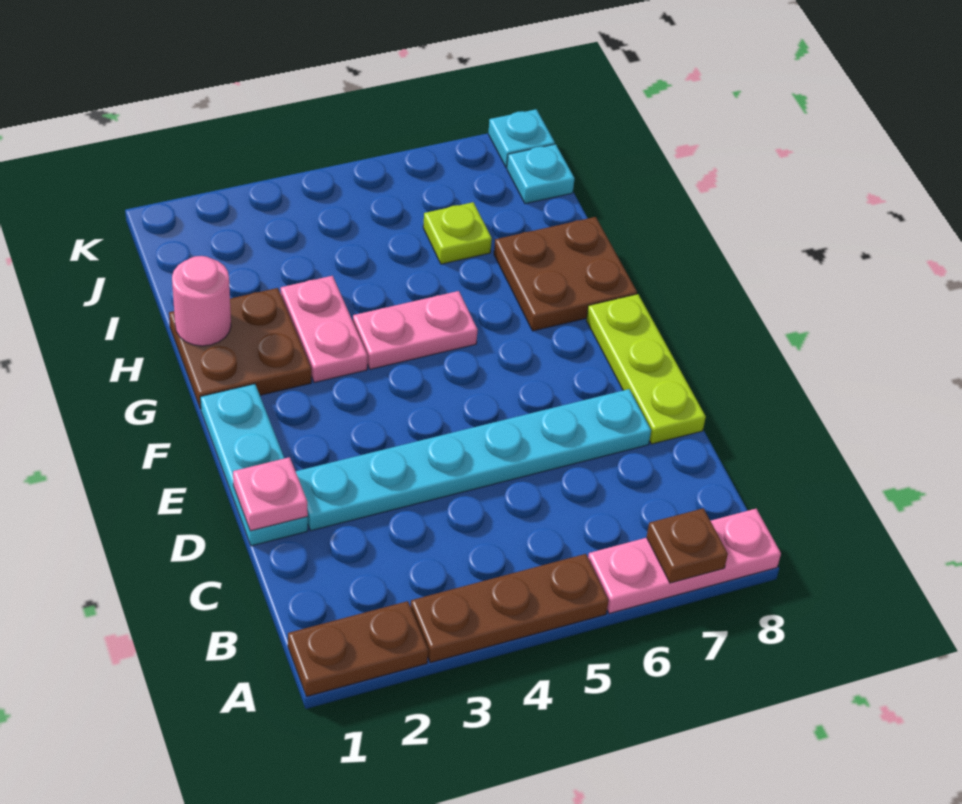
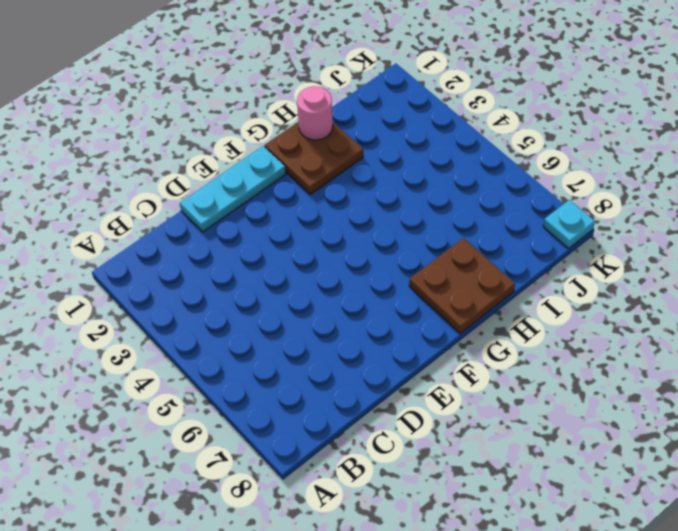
none -> brown plate A1:A2 level 1
none -> brown plate A3:A5 level 1
none -> pink plate A6:A8 level 1

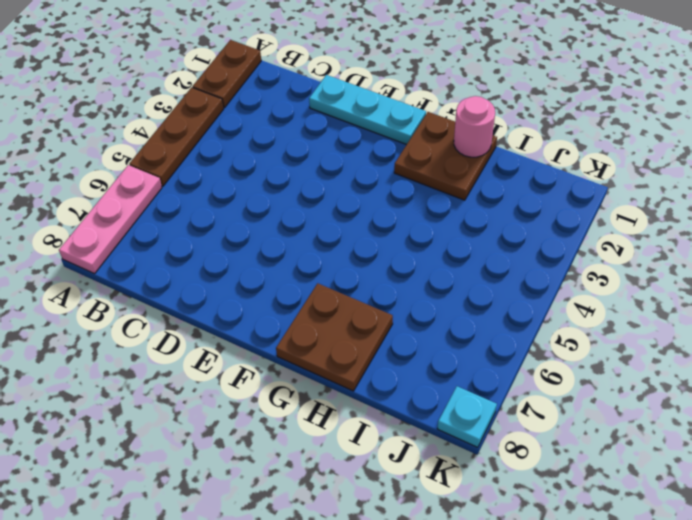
none -> cyan plate D2:D7 level 1
none -> lime plate D8:F8 level 1
none -> pink plate G3:H3 level 1

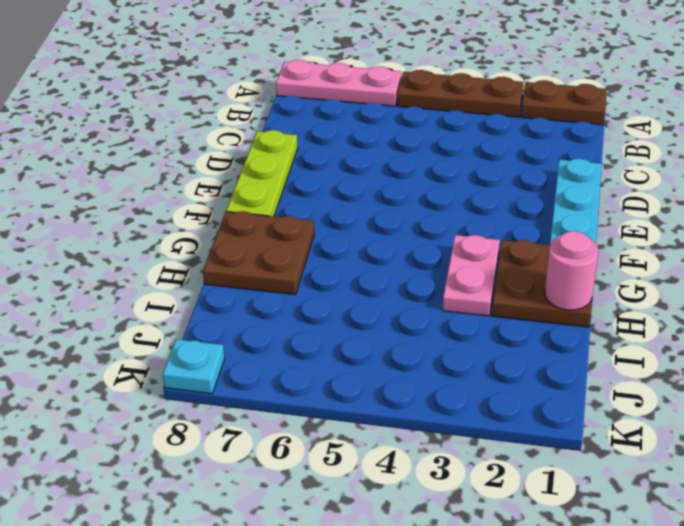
none -> cyan plate D2:D7 level 1
none -> pink plate G4:G5 level 1
none -> lime plate I6 level 1

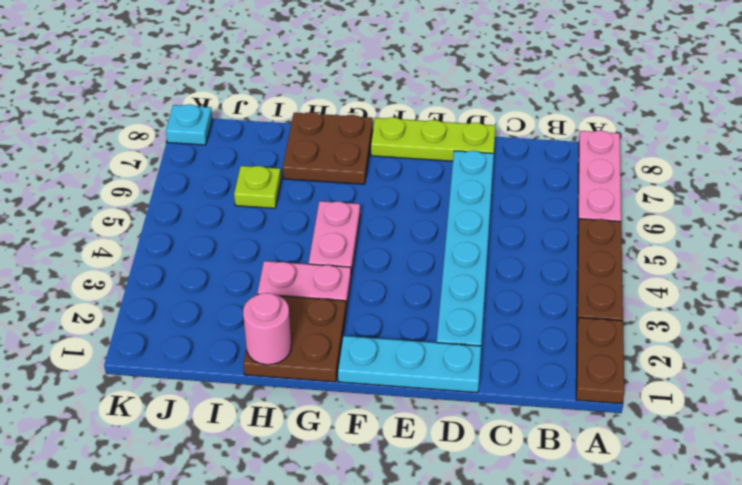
none -> cyan plate J8 level 1
none -> brown plate A7 level 2
none -> pink plate D1 level 2

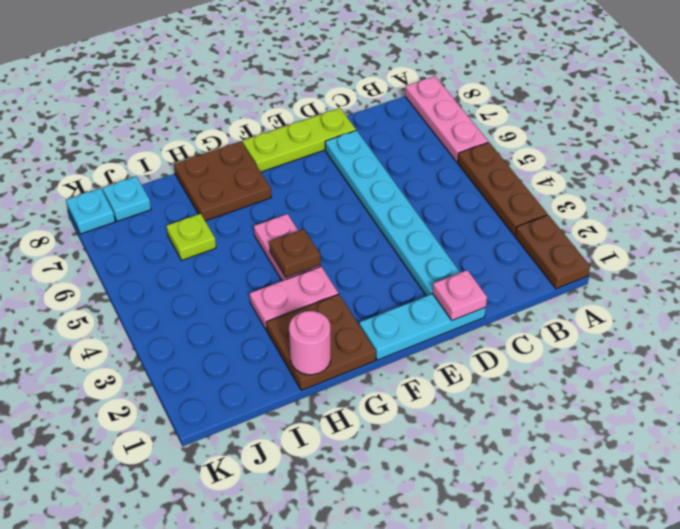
brown plate G4 level 2 -> brown plate A7 level 2

